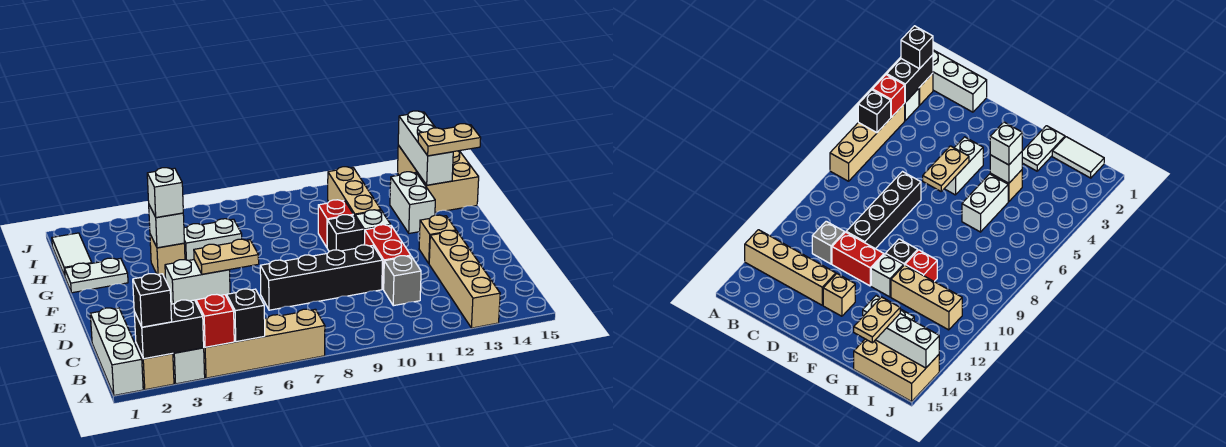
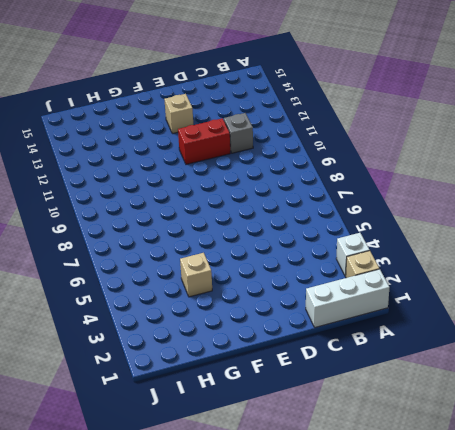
none -> tan brick A4:A7 level 1
none -> tan brick A13:D13 level 1
none -> black brick D7:D10 level 1

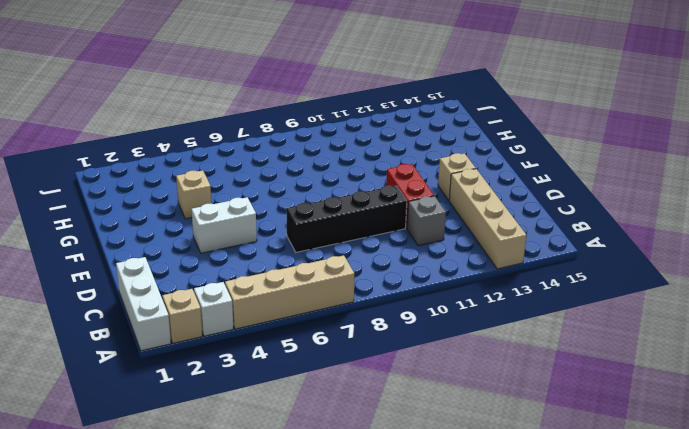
none -> black brick F10 level 1
none -> white brick F11 level 1
none -> white plate G1:G2 level 1

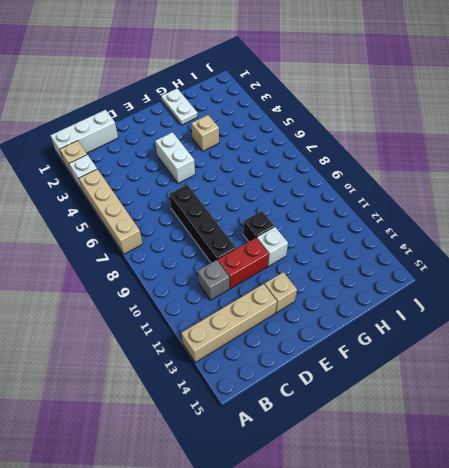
none -> white brick G5:G6 level 1
none -> red brick G10 level 1
none -> tan brick G11:I11 level 1

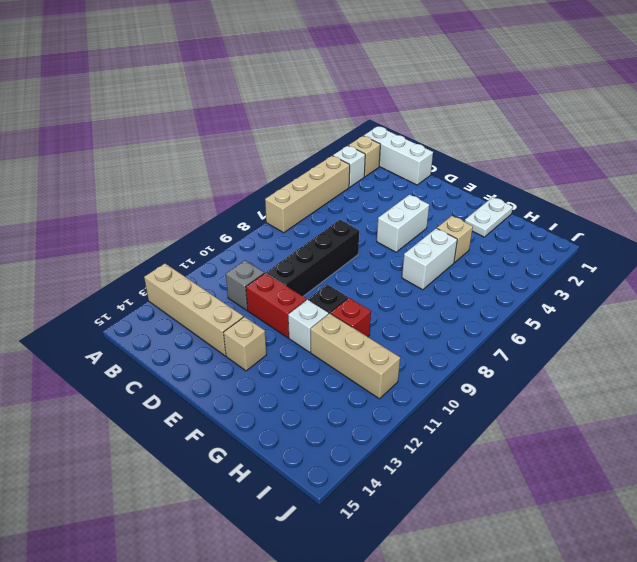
none -> white brick G13:H13 level 1
none -> white tile H1:I1 level 1
none -> tan brick H14:J15 level 1

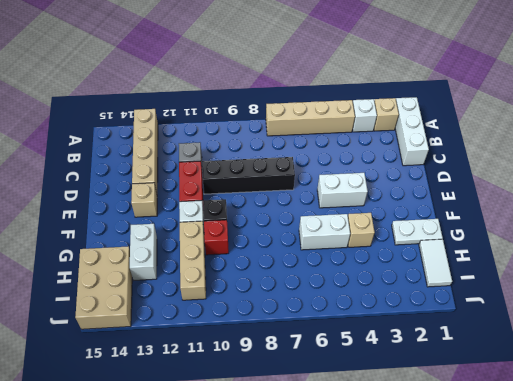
none -> black brick A2:A3 level 2
none -> red brick A4 level 2
none -> black brick A5 level 2

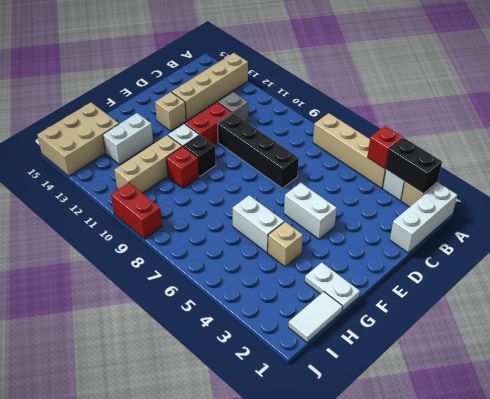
red brick J9:J10 level 1 -> none
none -> black brick A5 level 2
none -> tan plate E5:E6 level 2
none -> white brick G4 level 2

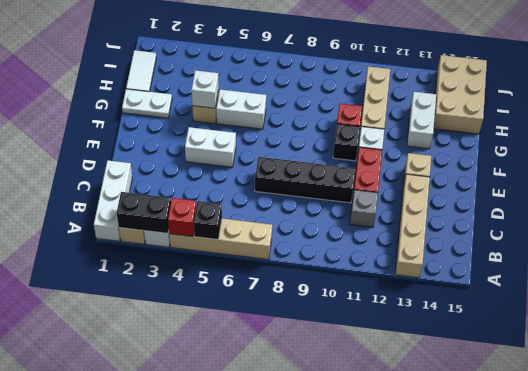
none -> tan plate E5:E6 level 2
none -> white brick H14:J14 level 2
none -> black brick A2 level 3

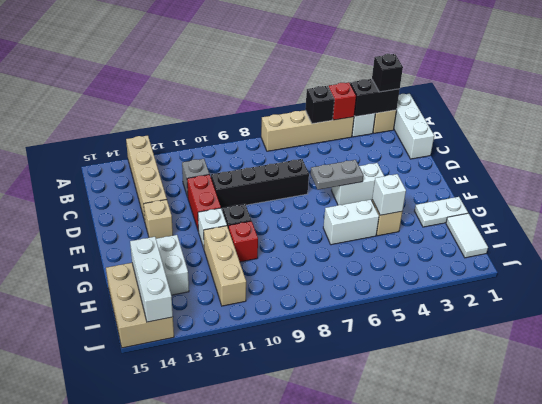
grey plate E5:E6 level 2 -> tan plate E5:E6 level 2
none -> white brick G4 level 3
none -> tan plate H14:H15 level 3

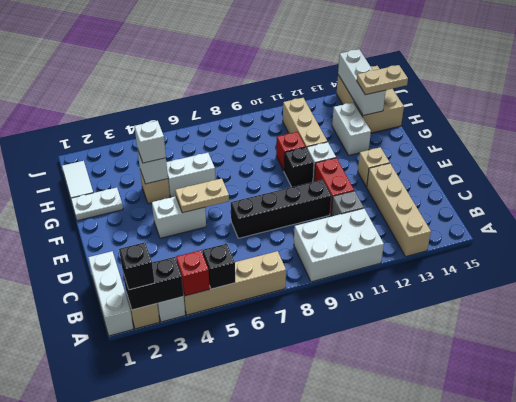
white brick A9:B11 level 1 -> none

